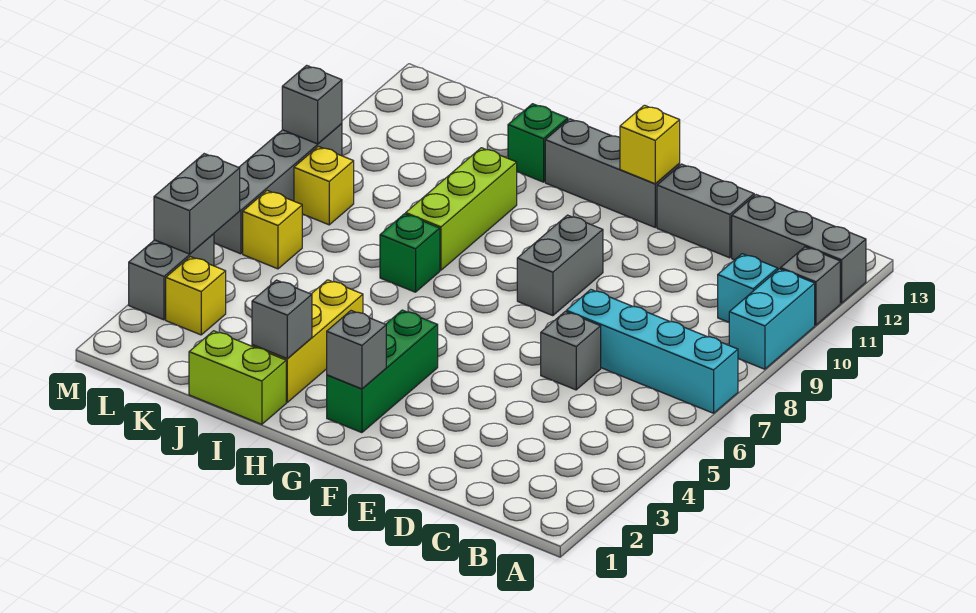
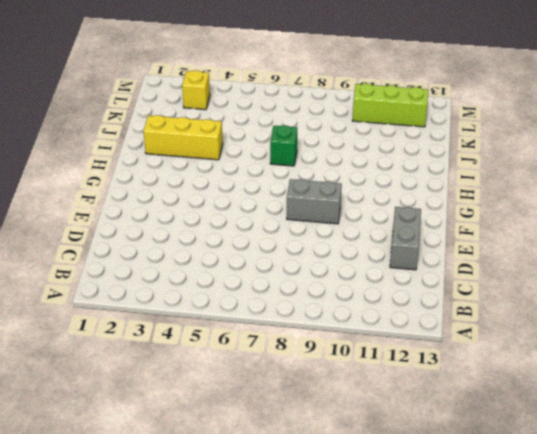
lime brick L10:L12 level 1 -> lime brick I8:I10 level 1
none -> cyan brick A7:D7 level 1
none -> cyan brick A9:A10 level 1
none -> grey brick A11 level 1

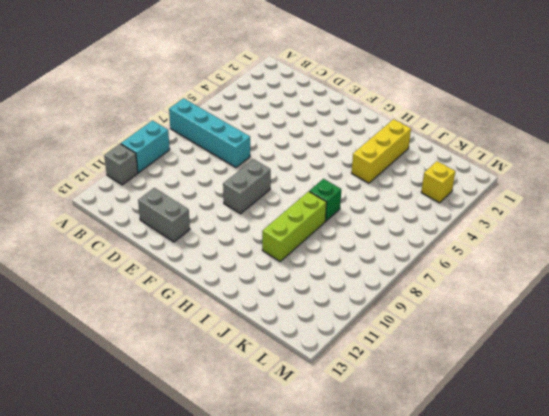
none -> grey brick A12:C12 level 1
none -> cyan brick B10 level 1
none -> grey brick D6 level 1

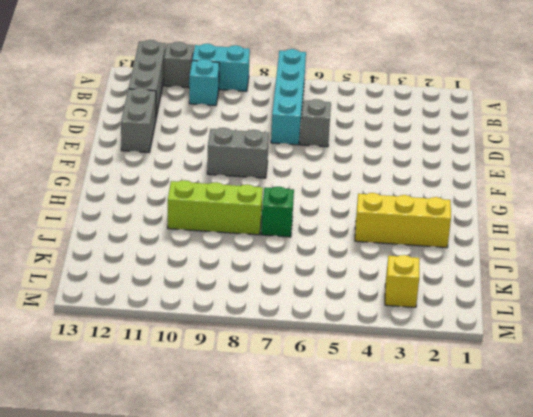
none -> grey brick F12:H12 level 1
none -> green brick G2:G4 level 1
none -> lime brick I1:J1 level 1

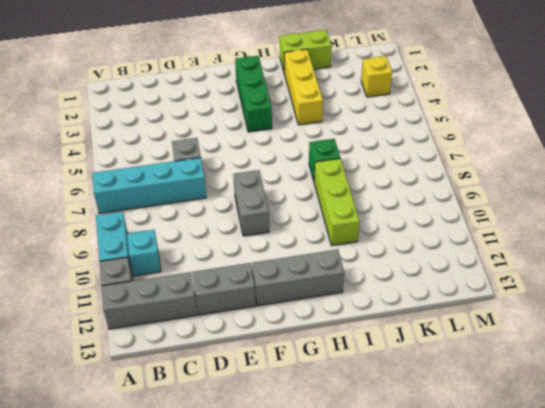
none -> green brick I12 level 1
none -> yellow brick L6 level 1
none -> yellow brick L8 level 1

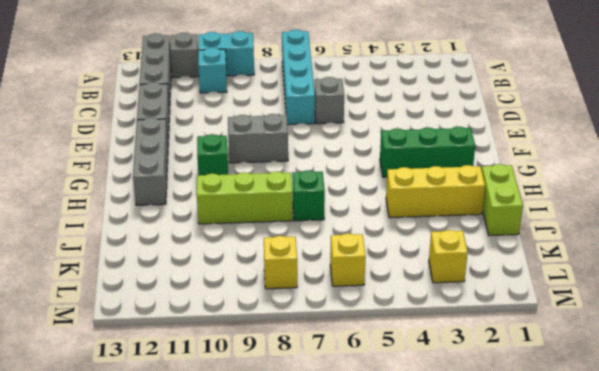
green brick G10 level 1 -> green brick I12 level 1
none -> grey brick M3:M4 level 1
none -> grey brick M6:M9 level 1
none -> yellow brick F12 level 2

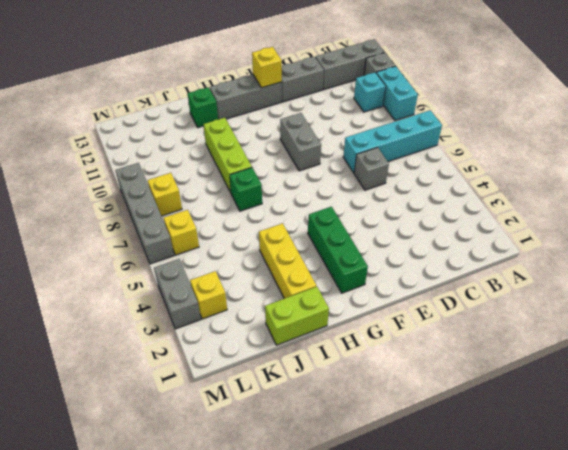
none -> grey brick G2 level 2
none -> grey brick I2 level 2
none -> grey brick M4:M5 level 2

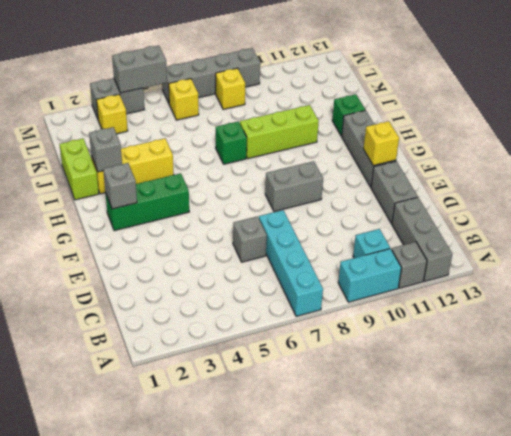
none -> grey brick M9 level 2

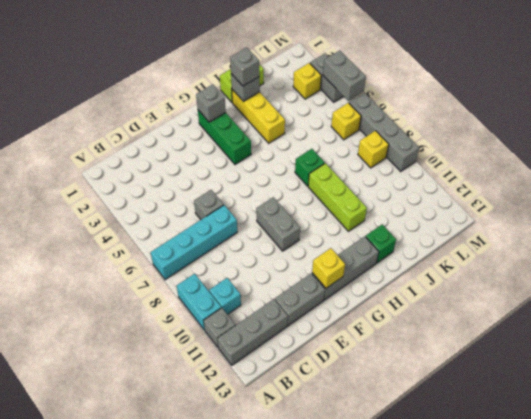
grey brick I2 level 3 -> grey brick M9 level 2

